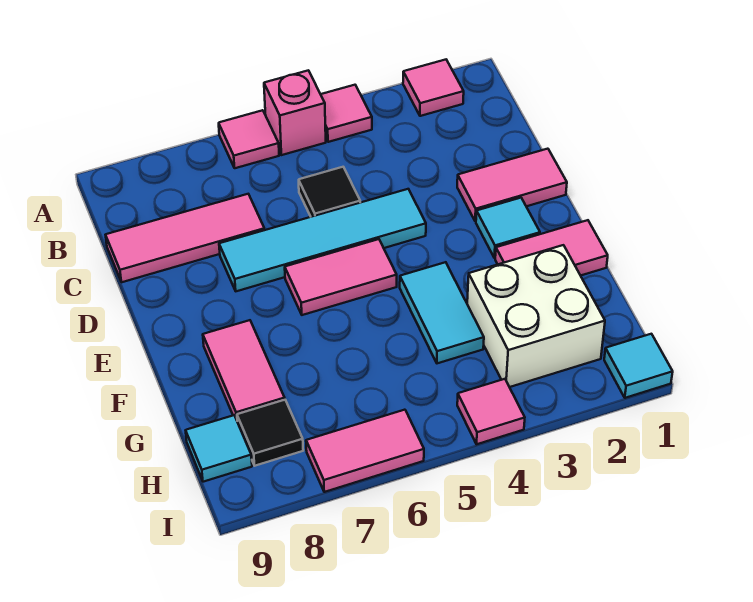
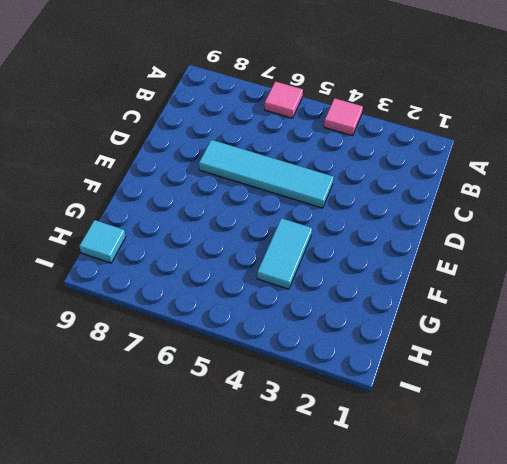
none -> pink tile A2 level 1
none -> pink brick A5 level 1
none -> black tile C5 level 1

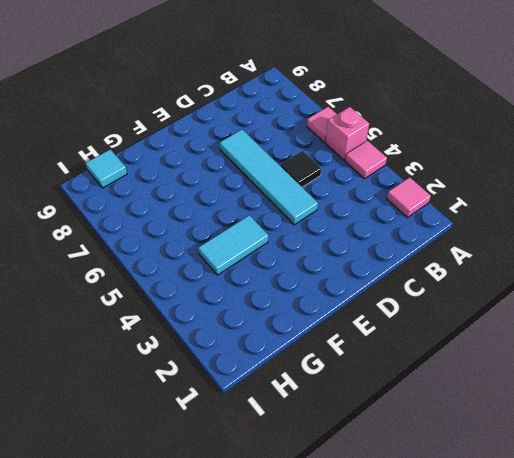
none -> pink tile C7:C9 level 1
none -> pink tile D1:D2 level 1
none -> cyan tile E2 level 1

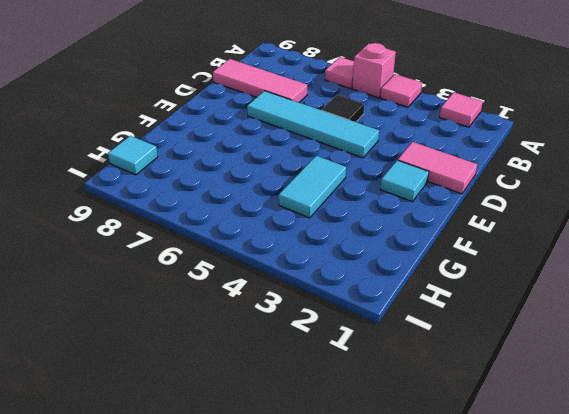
none -> pink tile E5:E6 level 1
none -> pink tile F1:F2 level 1
none -> pink tile F8:G8 level 1

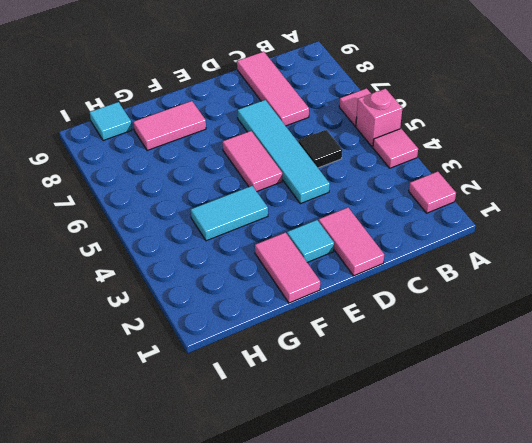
none -> white brick G2:H3 level 1
none -> black tile H8 level 1
none -> cyan tile I1 level 1

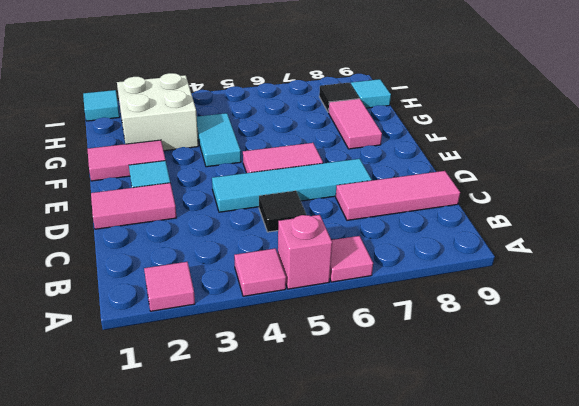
none -> pink tile I4 level 1
none -> pink tile I6:I7 level 1

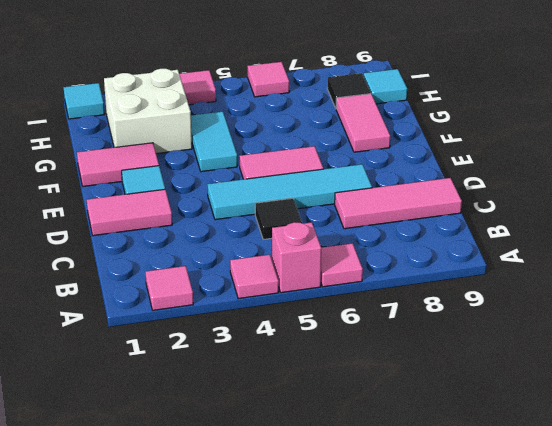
pink tile I6 level 1 -> pink tile I6:I7 level 1

